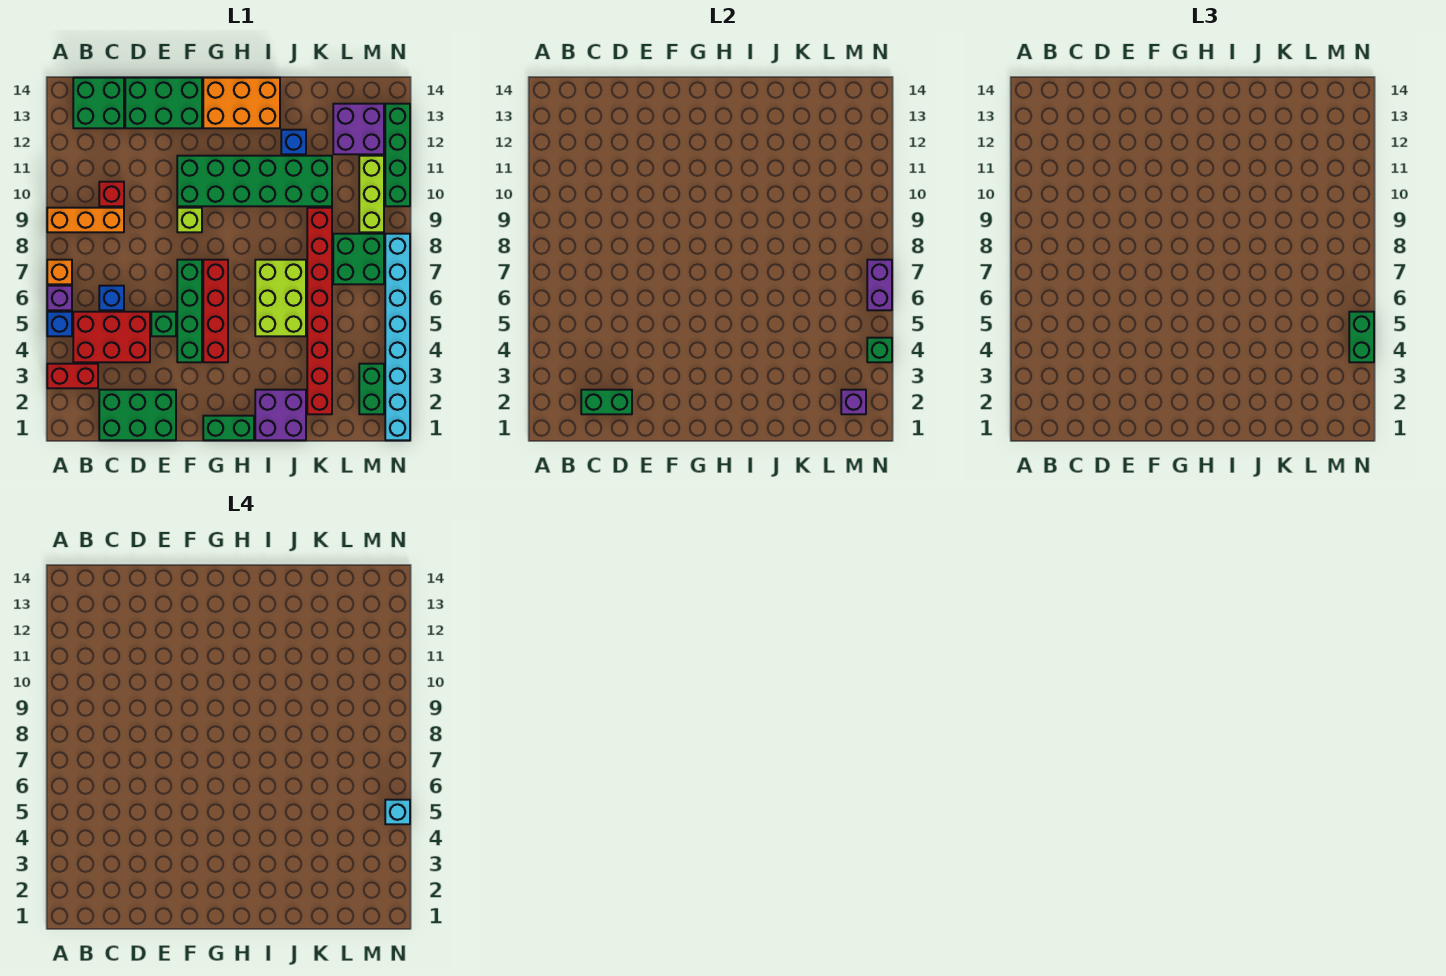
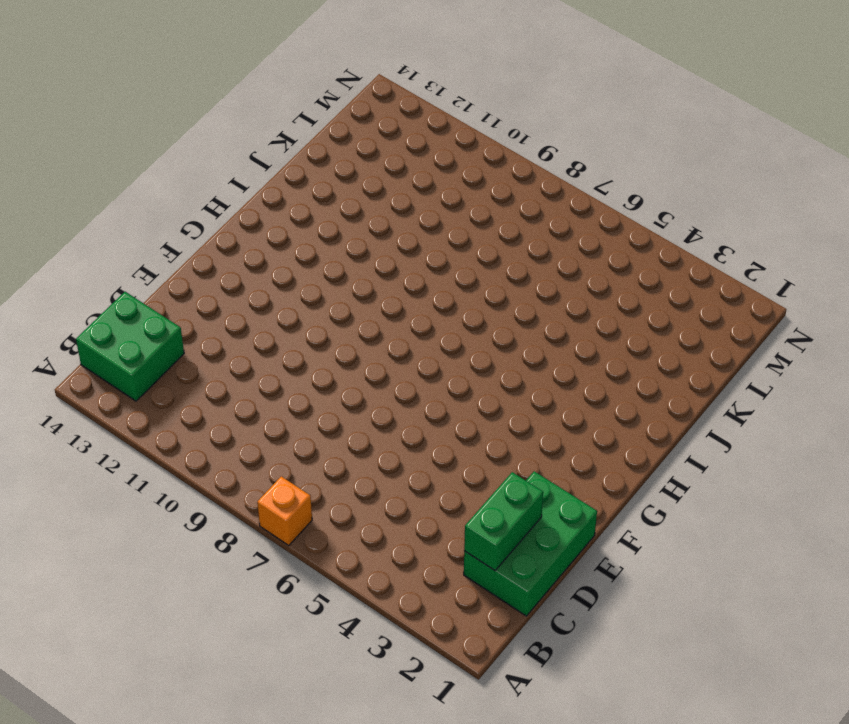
none -> red brick A3:B3 level 1
none -> blue brick A5 level 1
none -> purple brick A6 level 1
none -> orange brick A9:C9 level 1

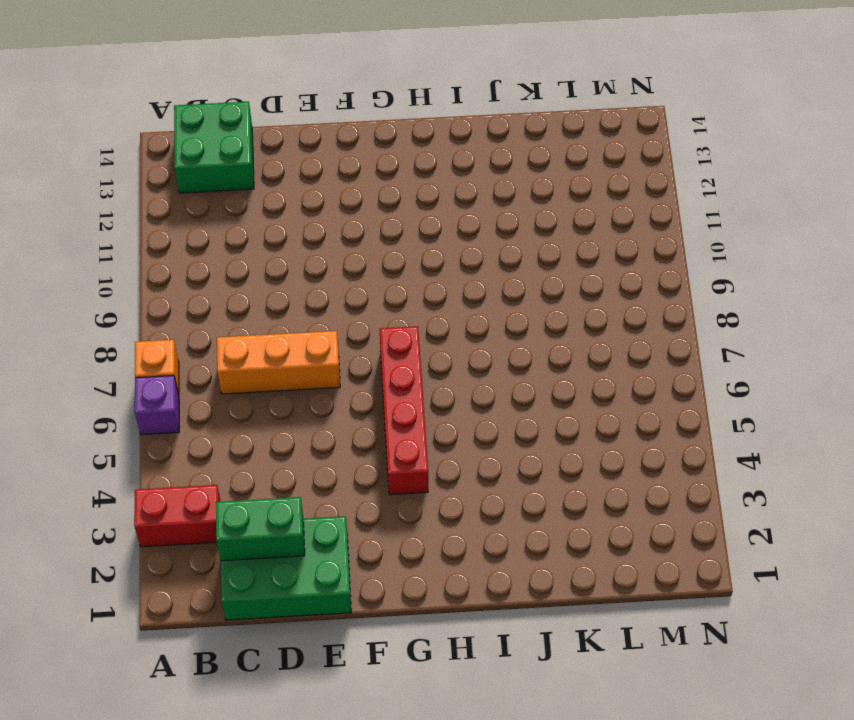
orange brick C7:E7 level 1 -> orange brick A9:C9 level 1
none -> blue brick A5 level 1
none -> red brick B4:D5 level 1
none -> blue brick C6 level 1
none -> red brick C10 level 1

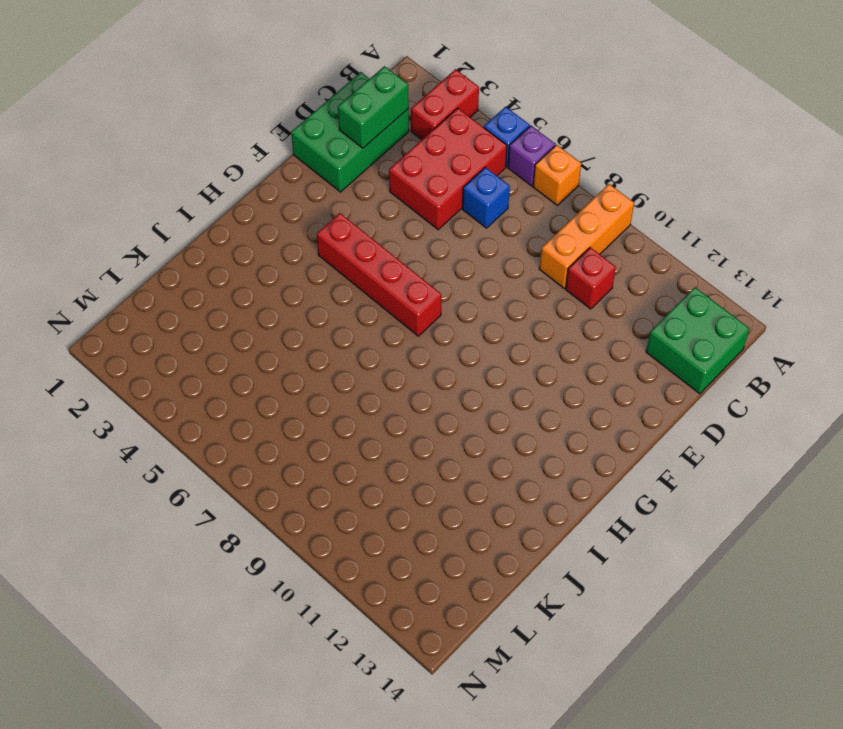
none -> green brick D13:F14 level 1
none -> green brick E5 level 1
none -> green brick F4:F7 level 1
none -> lime brick F9 level 1

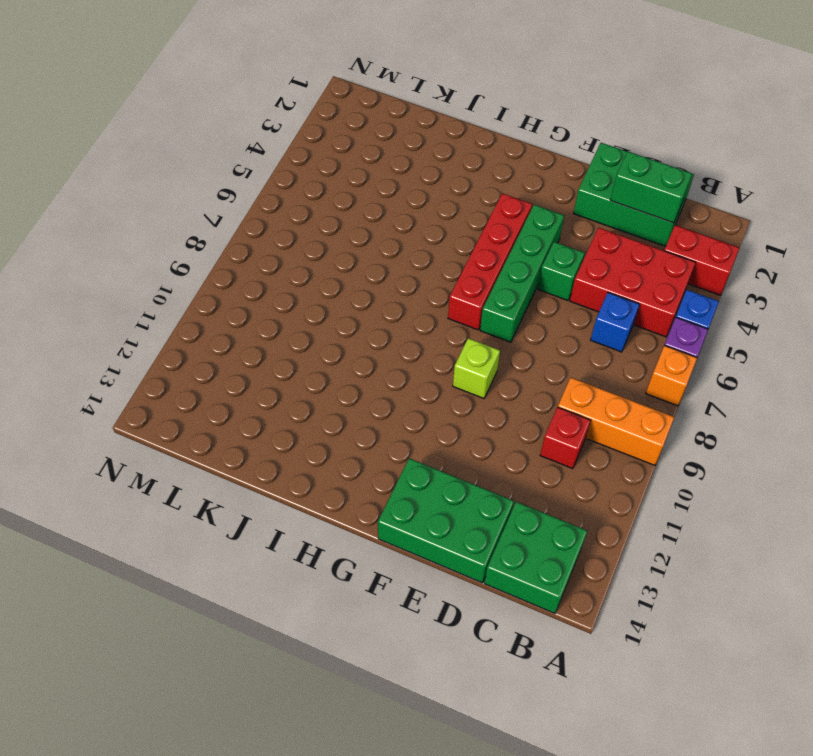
none -> green brick F10:K11 level 1
none -> green brick G1:H1 level 1
none -> orange brick G13:I14 level 1
none -> purple brick I1:J2 level 1

